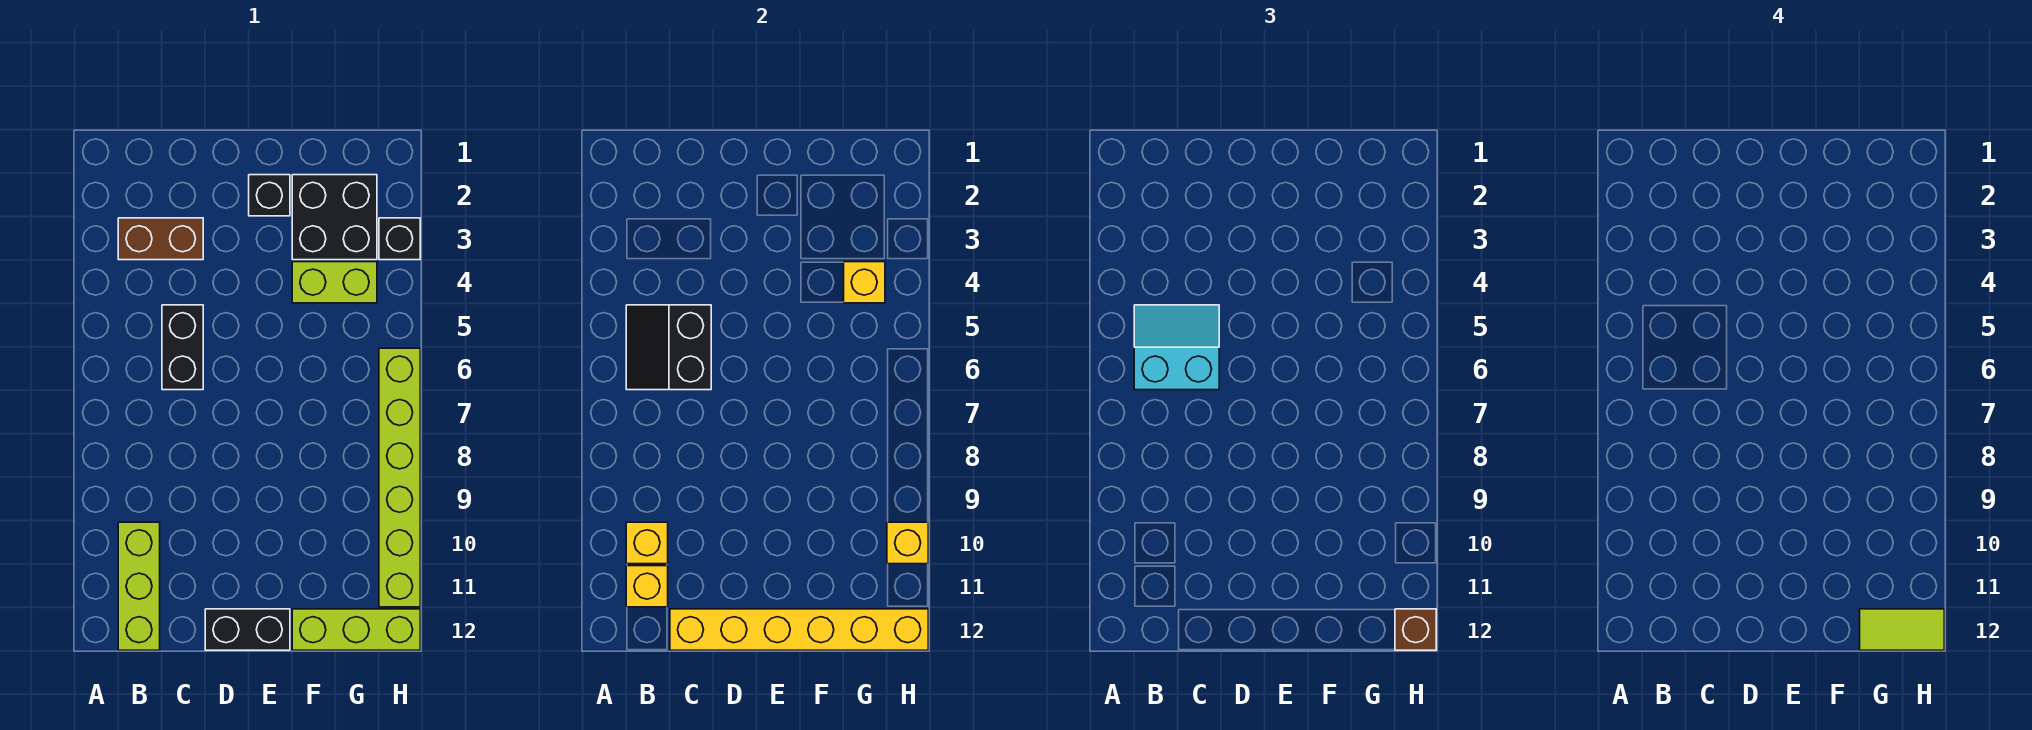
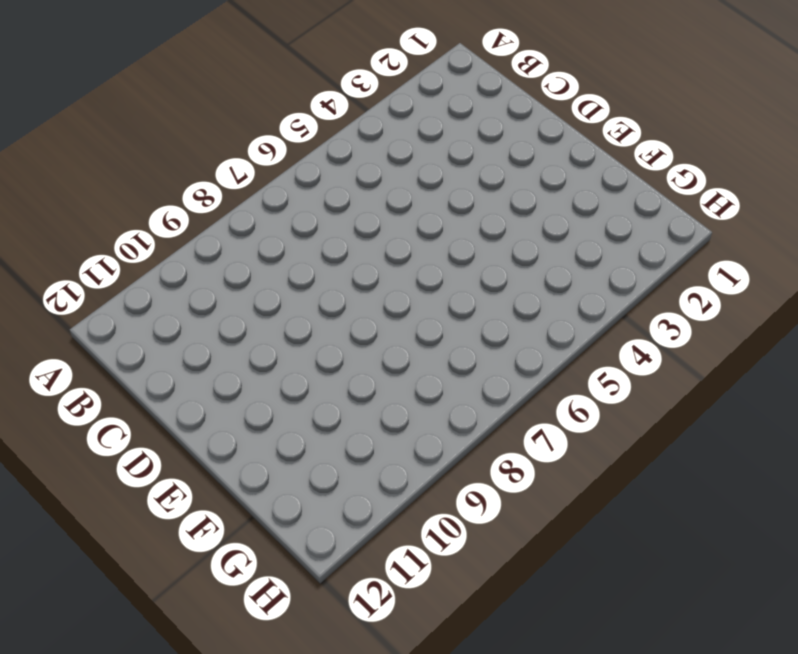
none -> brown brick B3:C3 level 1
none -> lime brick B10:B12 level 1
none -> black brick C5:C6 level 1

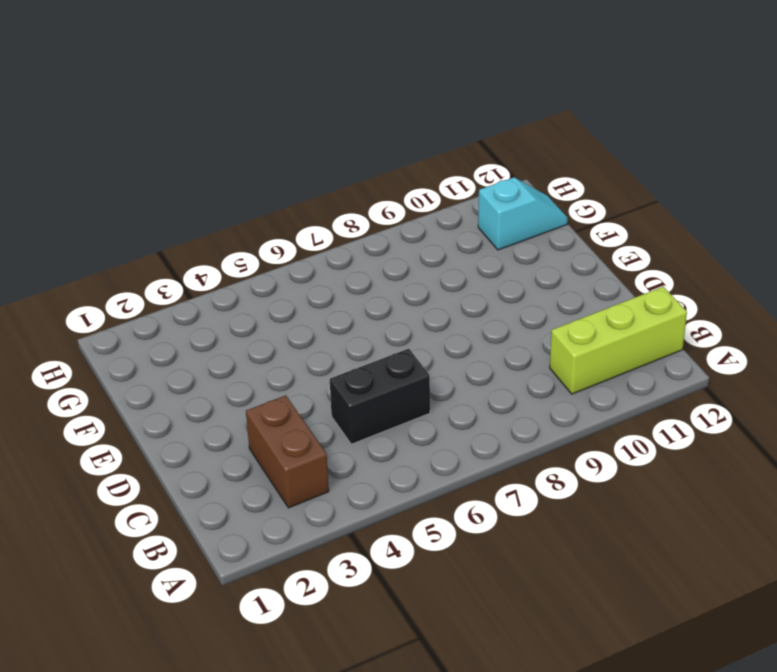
cyan slope G11:G12 level 1 top 11 -> lime brick F12:H12 level 1
none -> black brick D12:E12 level 1
none -> black brick E2 level 1
none -> black brick F2:G3 level 1

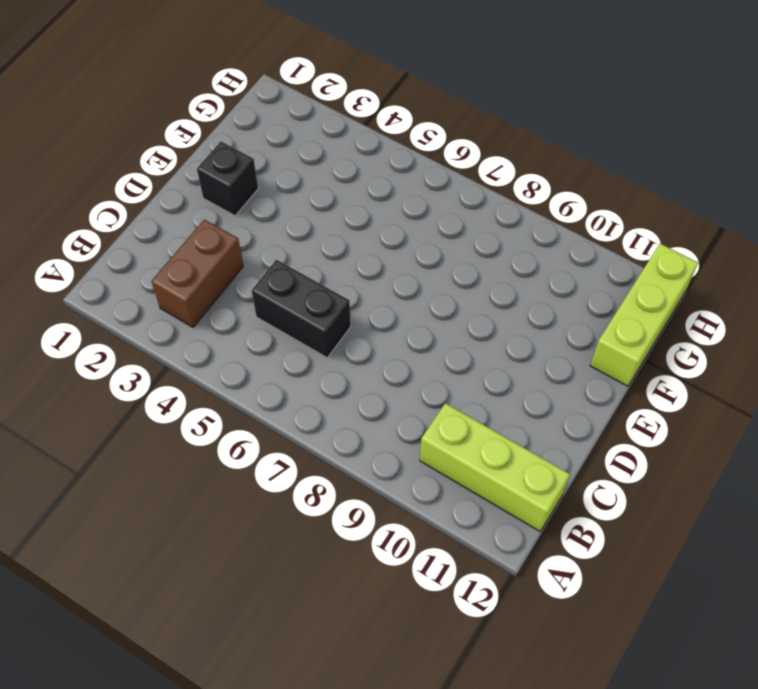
none -> black brick D12:E12 level 1
none -> black brick F2:G3 level 1
none -> lime brick F4:G4 level 1

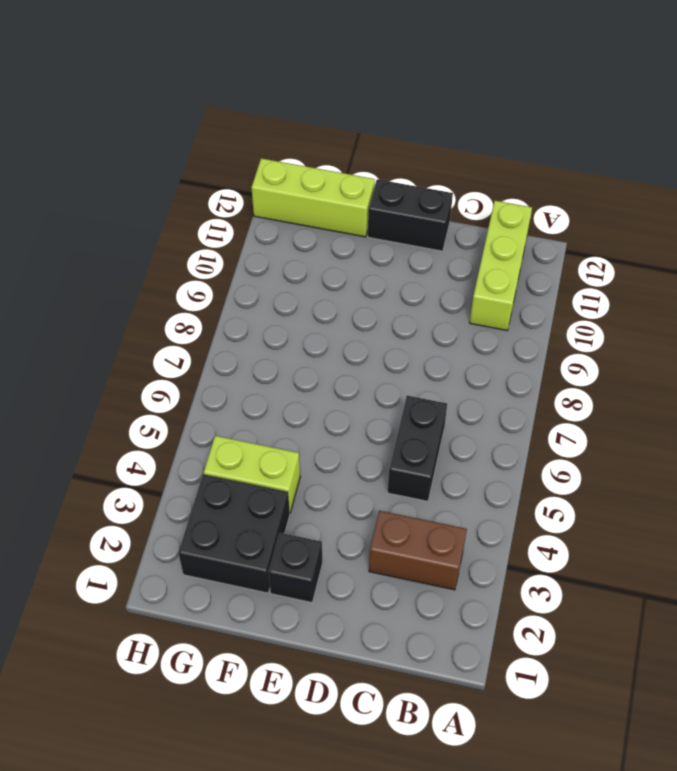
none -> black brick H3 level 1
none -> lime brick H6:H11 level 1
none -> black slope B5:C6 level 2 top C

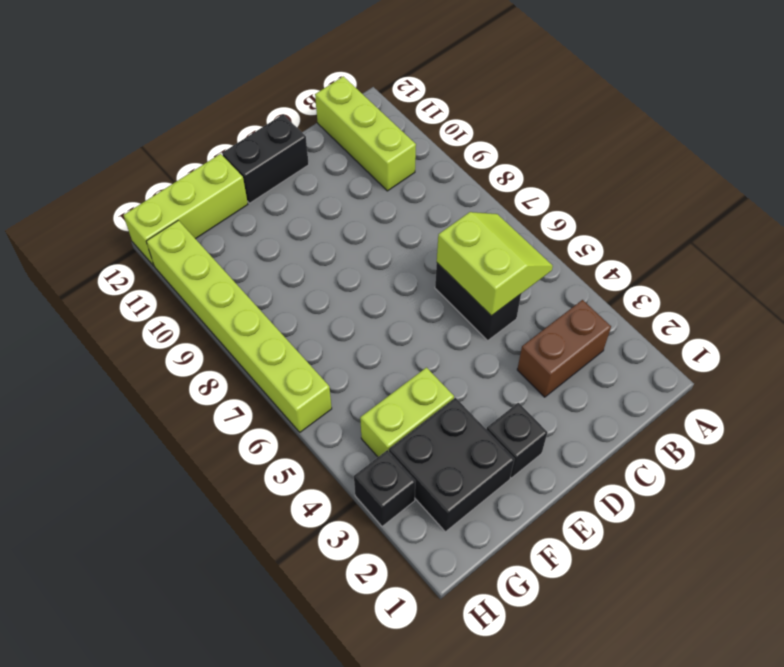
lime slope B5:C6 level 2 top C -> black slope B5:C6 level 2 top C
none -> yellow brick B10 level 2
none -> yellow brick B11 level 2
none -> yellow brick C12:H12 level 2

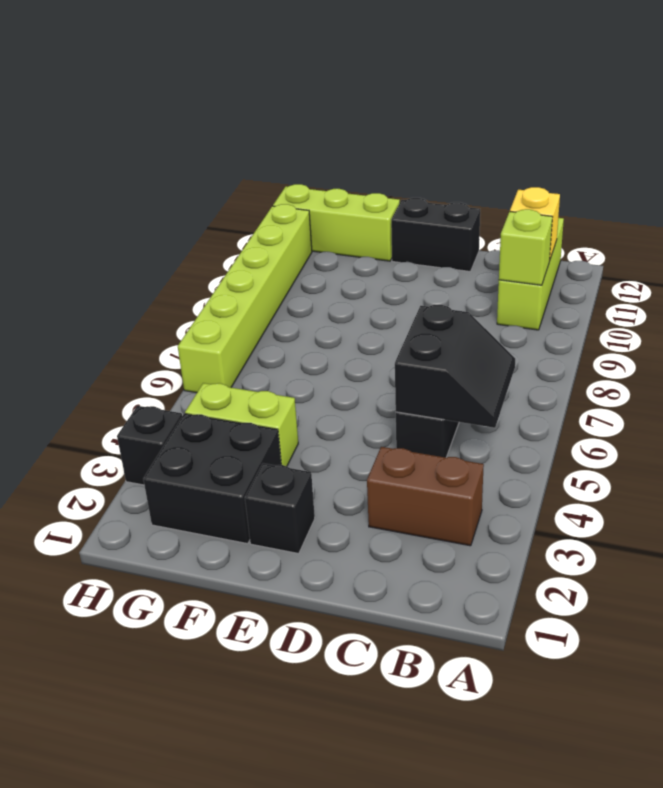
lime brick B10 level 2 -> yellow brick B10 level 2
none -> yellow brick C12:H12 level 2
none -> yellow brick G4 level 2
none -> yellow brick H10 level 2

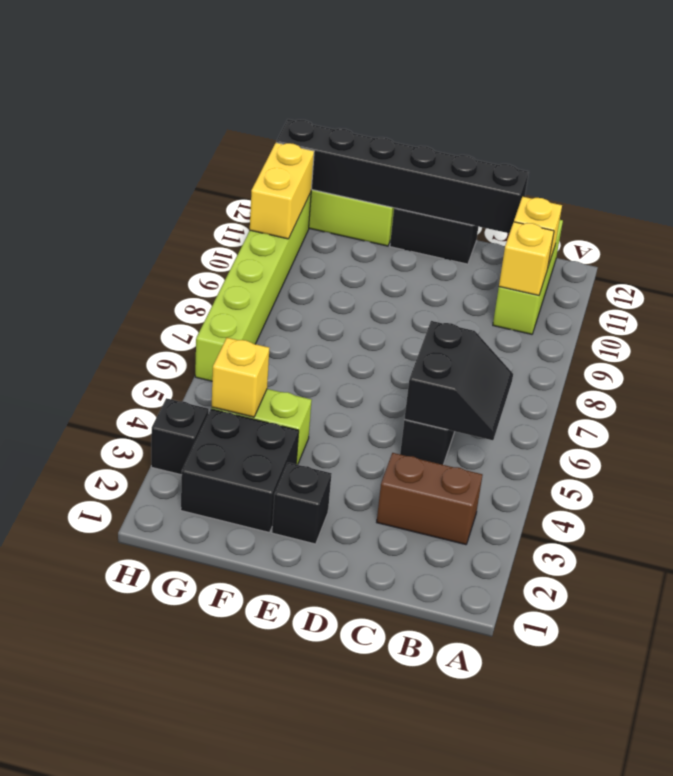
black brick C12:H12 level 2 -> yellow brick C12:H12 level 2
yellow brick H10:H11 level 2 -> yellow brick H10 level 2
none -> cyan slope B5:C6 level 3 top 6
none -> brown brick H12 level 3
none -> lime tile G12:H12 level 4

